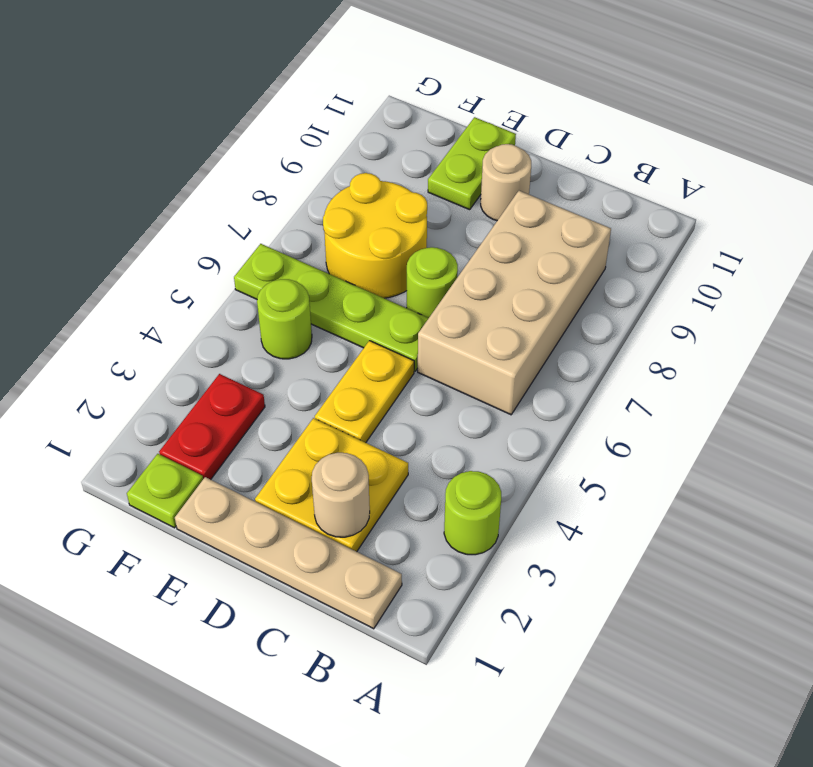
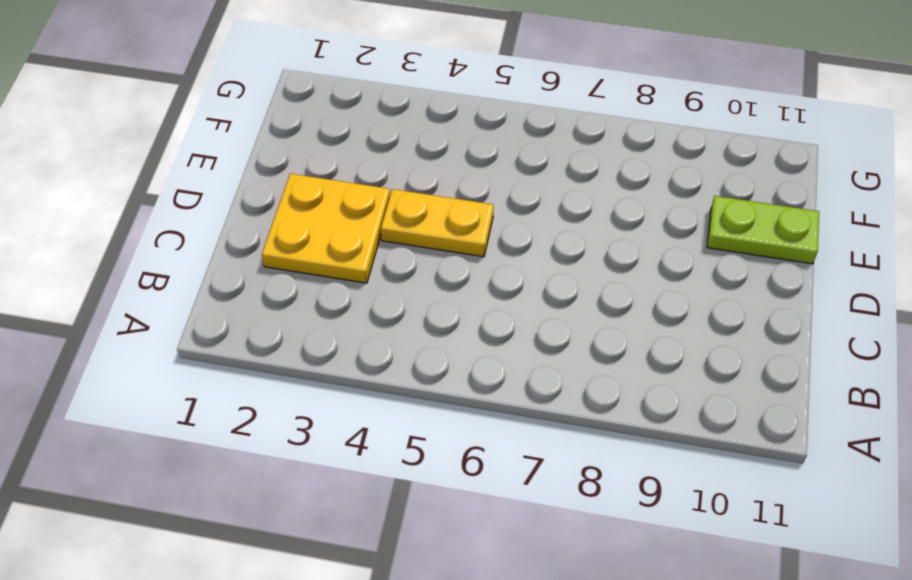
none -> lime round brick A3 level 1
none -> tan plate B1:E1 level 1
none -> tan brick B6:C9 level 1

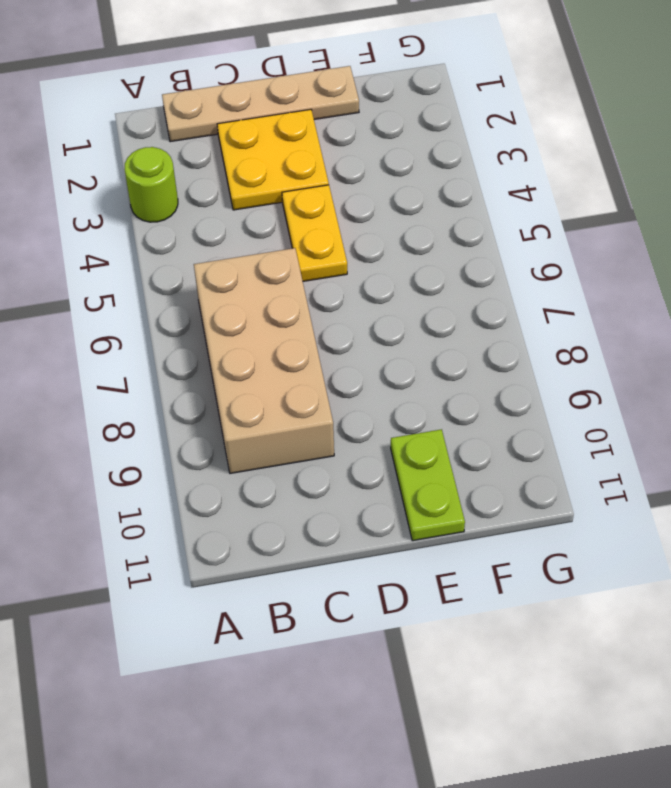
none -> lime plate D6:G6 level 1
none -> lime round brick D7 level 1
none -> tan round brick D10 level 1

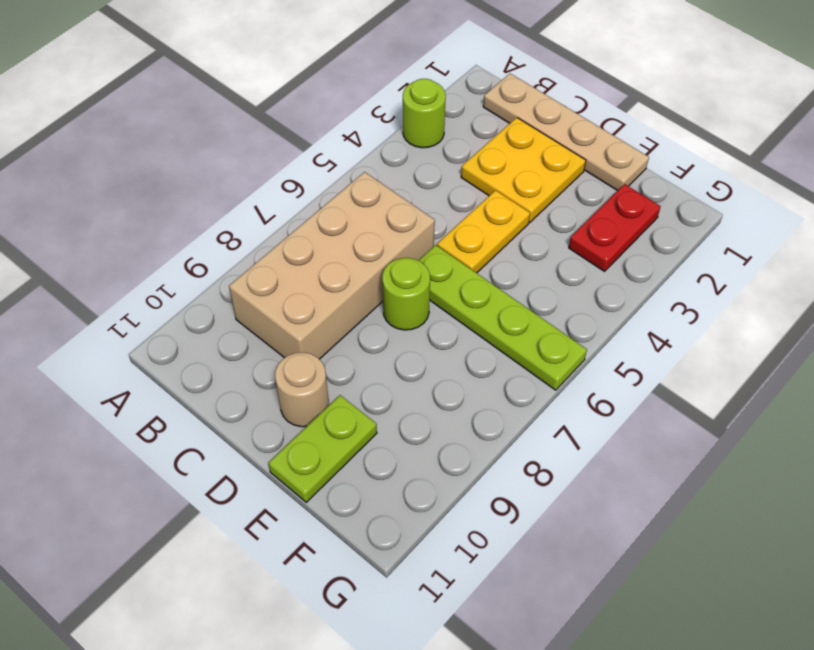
none -> yellow round brick E7:F8 level 1
none -> lime plate F1 level 1
none -> lime round brick F5 level 1

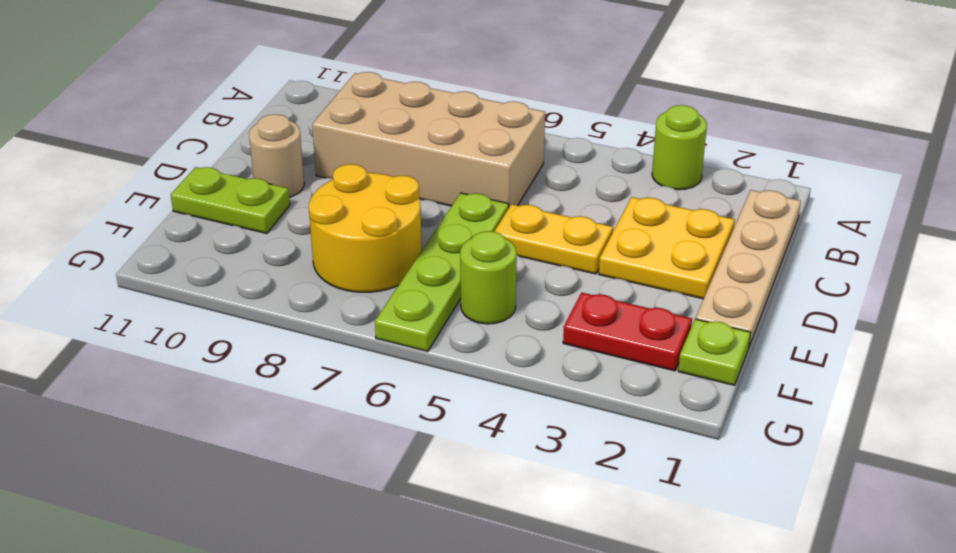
none -> lime round brick D7 level 1
none -> tan round brick C2 level 2

